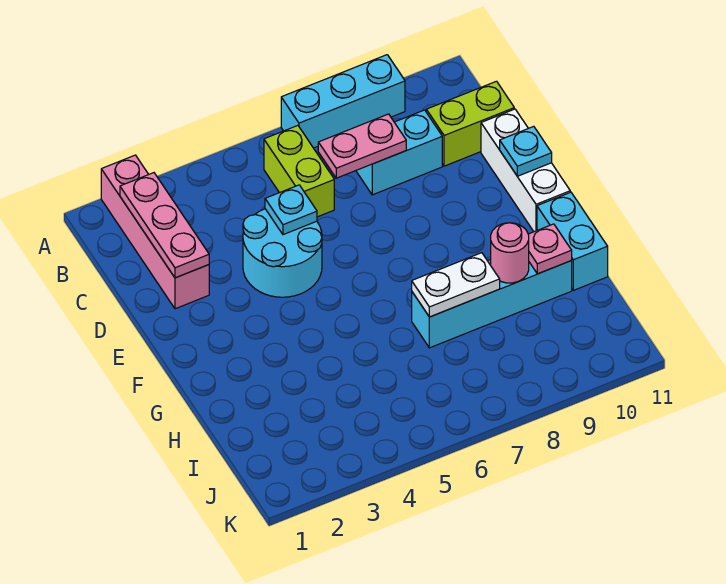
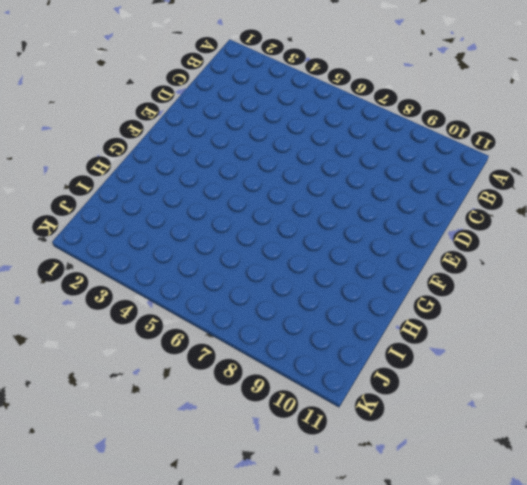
none -> pink brick A2:D2 level 1
none -> cyan brick A7:A9 level 1
none -> lime brick B6:C6 level 1

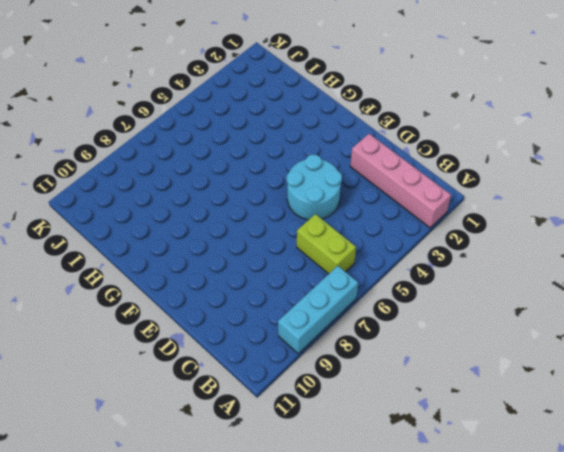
none -> cyan brick C8:C9 level 1
none -> lime brick C10:C11 level 1
none -> white brick D11:F11 level 1

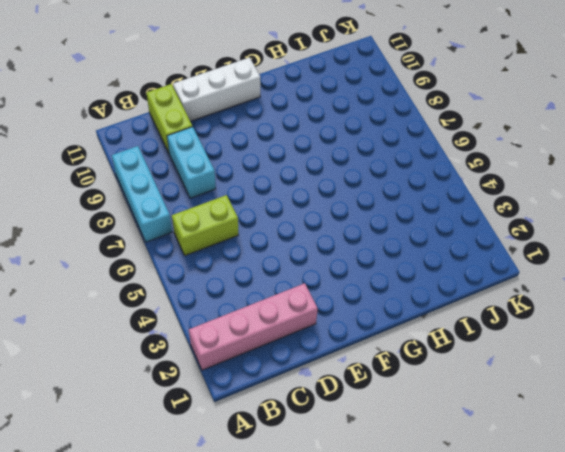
none -> cyan round brick D4:E5 level 1
none -> cyan brick G11:H11 level 1
none -> cyan brick H7:H10 level 1

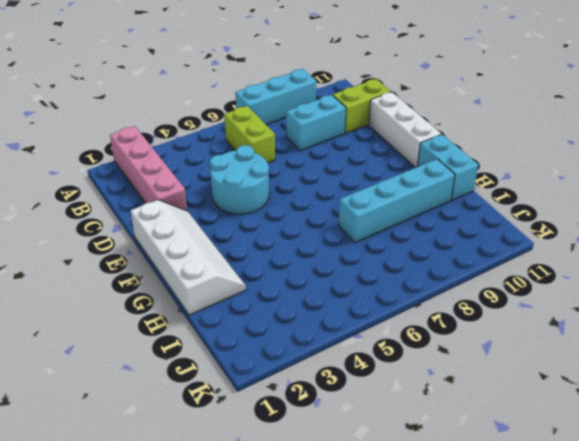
white slope E1:H2 level 1 top 1 -> none
none -> pink plate B2:D2 level 2
none -> pink plate C7:C8 level 2
none -> cyan plate D5 level 2

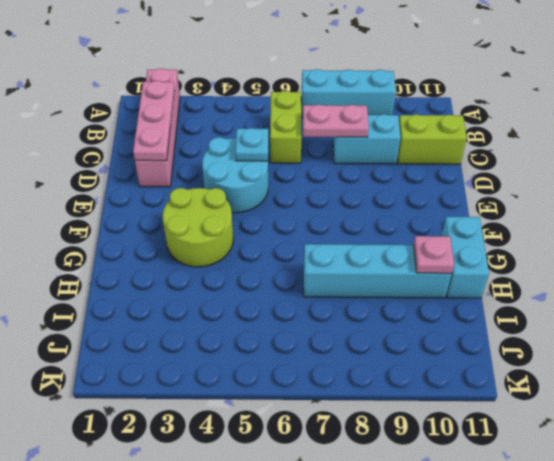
lime round brick F3:G4 level 1 -> none
none -> white brick D11:F11 level 1
none -> cyan plate E11 level 2
none -> white plate H7:H8 level 2

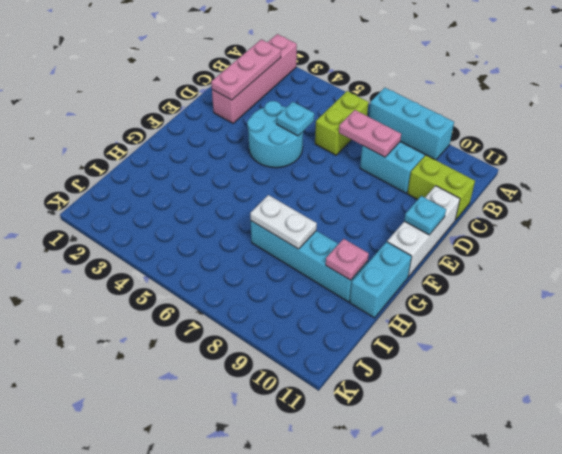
none -> pink round brick H9 level 2

